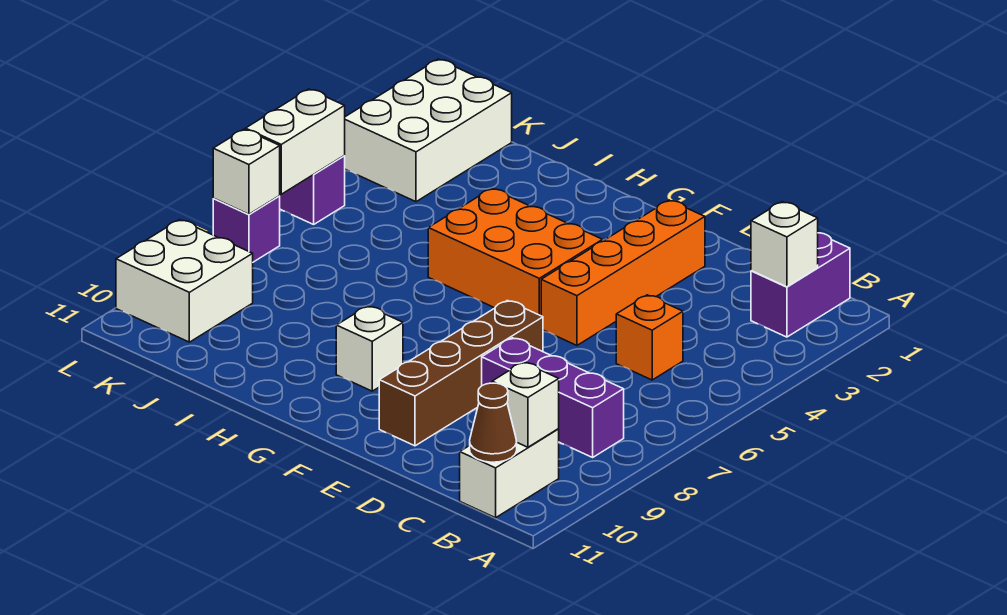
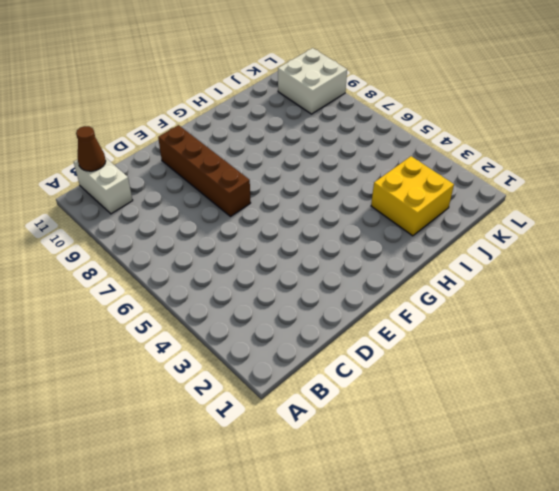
yellow brick I2:J3 level 1 -> none
none -> purple brick B1:B2 level 1
none -> purple brick B8:D8 level 1
none -> orange brick C5 level 1

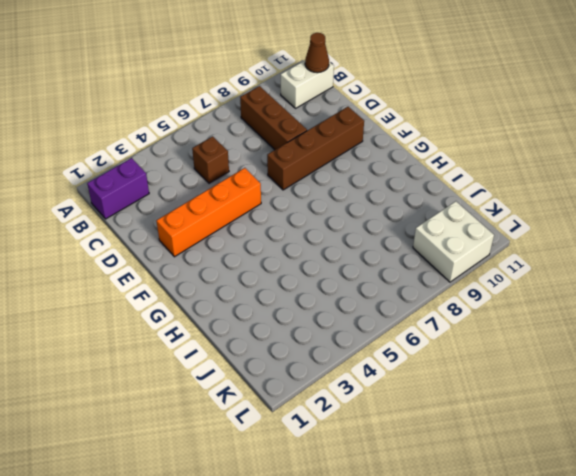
brown brick B8:D8 level 1 -> purple brick B8:D8 level 1
brown brick C5 level 1 -> orange brick C5 level 1
none -> orange brick F4:H5 level 1
none -> white brick G9 level 1
none -> white brick K1:L3 level 1

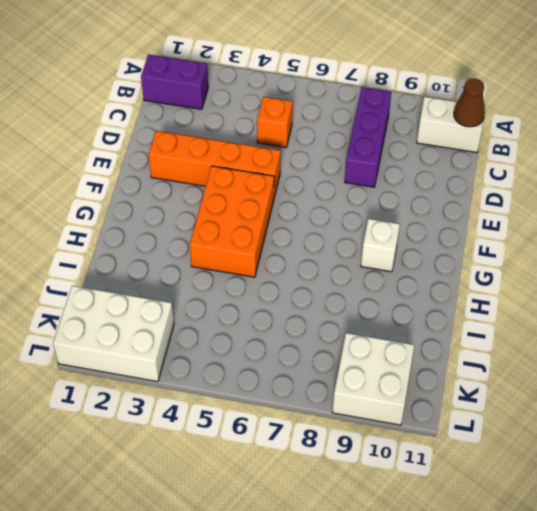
none -> brown brick E7:E10 level 1
none -> purple brick L5 level 1
none -> purple brick L7 level 1

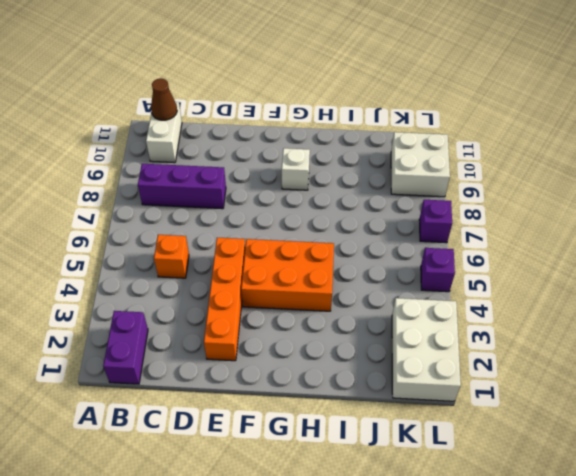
none -> brown brick E7:E10 level 1
none -> white brick B2 level 2
none -> white brick B10 level 2

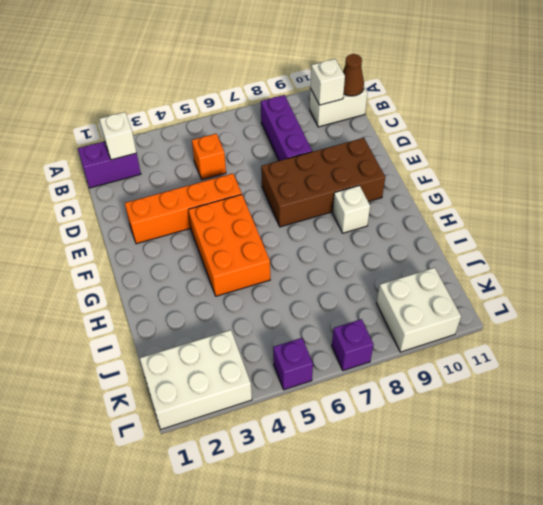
brown brick E7:F10 level 1 -> brown brick E7:E10 level 1
none -> white brick L5:L6 level 2
none -> white brick L7 level 2

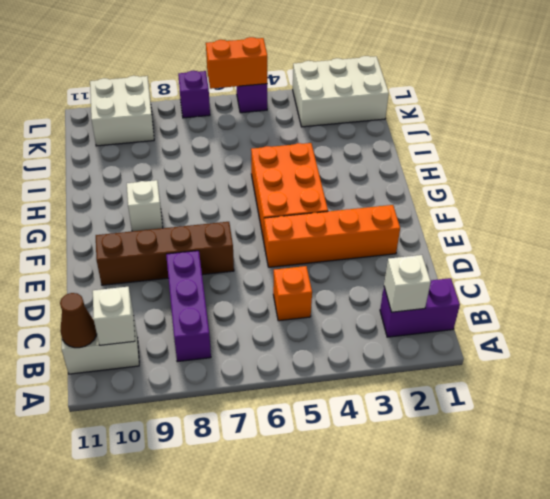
orange brick L5:L6 level 2 -> white brick L5:L6 level 2
none -> white brick L7 level 2

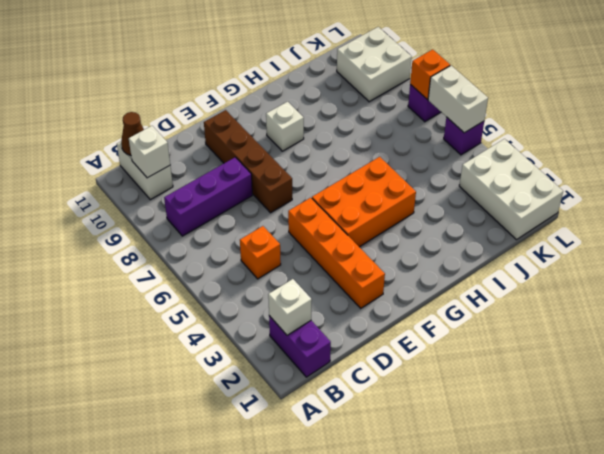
orange brick L7 level 2 -> white brick L7 level 2

